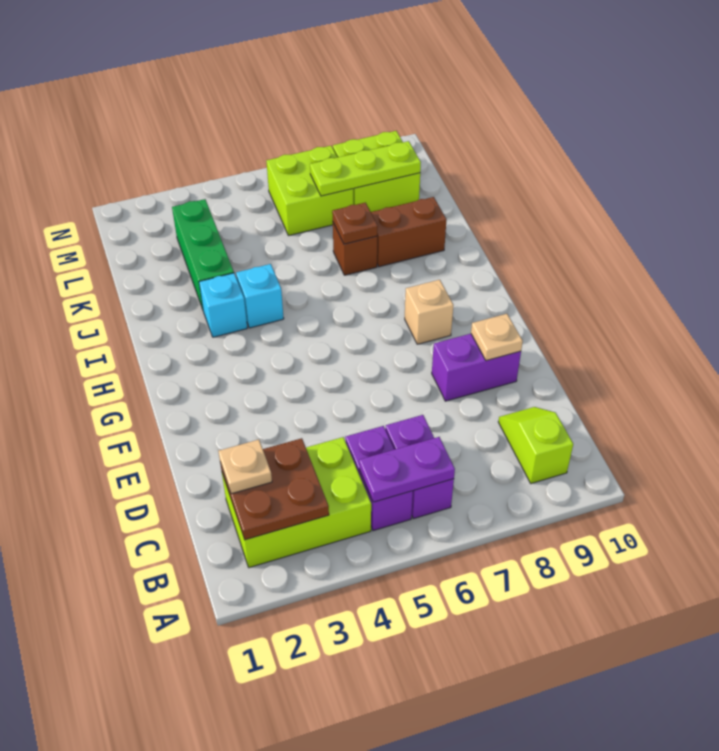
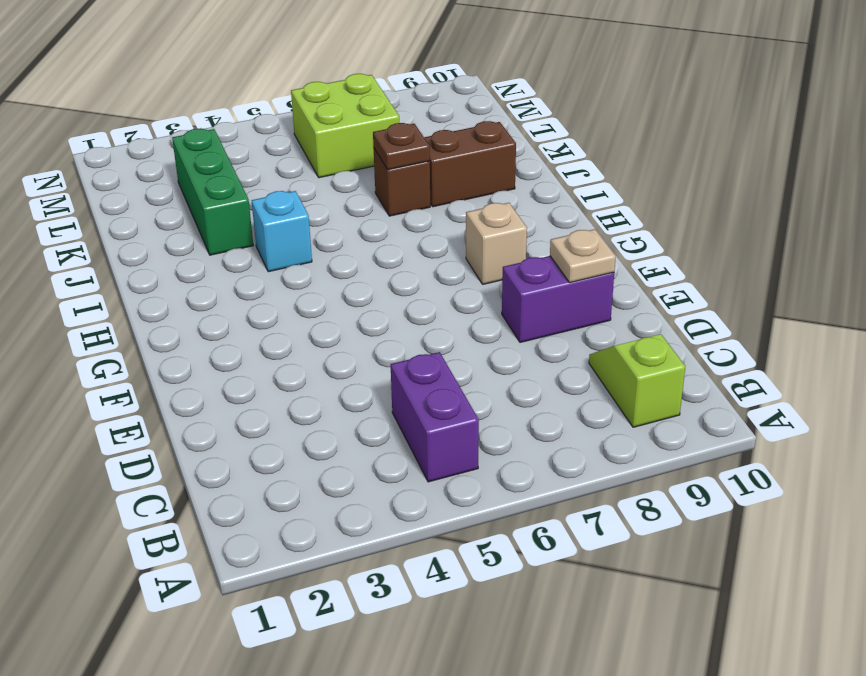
none -> lime brick B2:C4 level 1
none -> purple brick B6:C6 level 1
none -> cyan brick I3 level 1

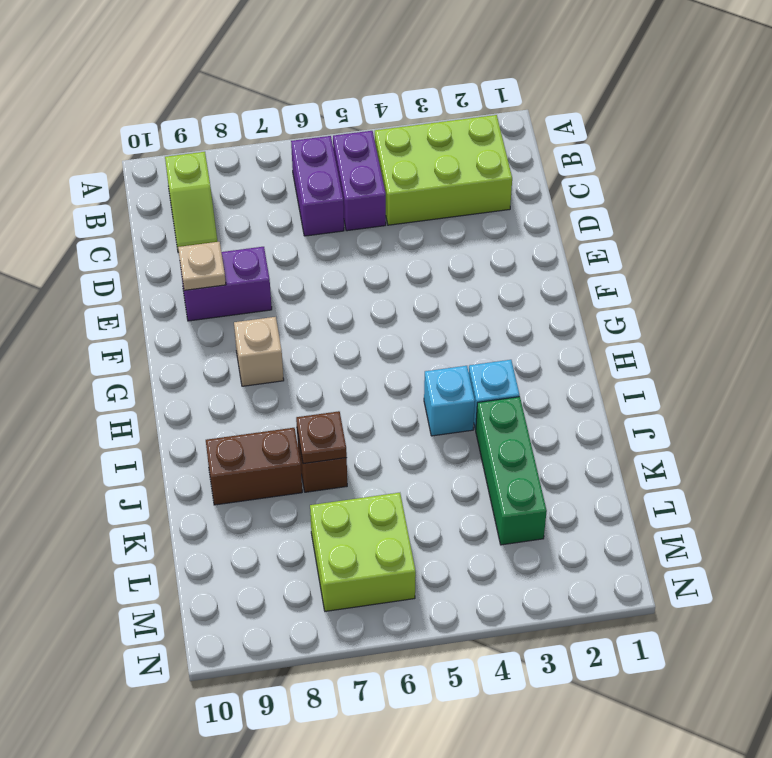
none -> lime brick L8:M9 level 1
none -> brown plate B2:C3 level 2
none -> purple plate B5:B6 level 2

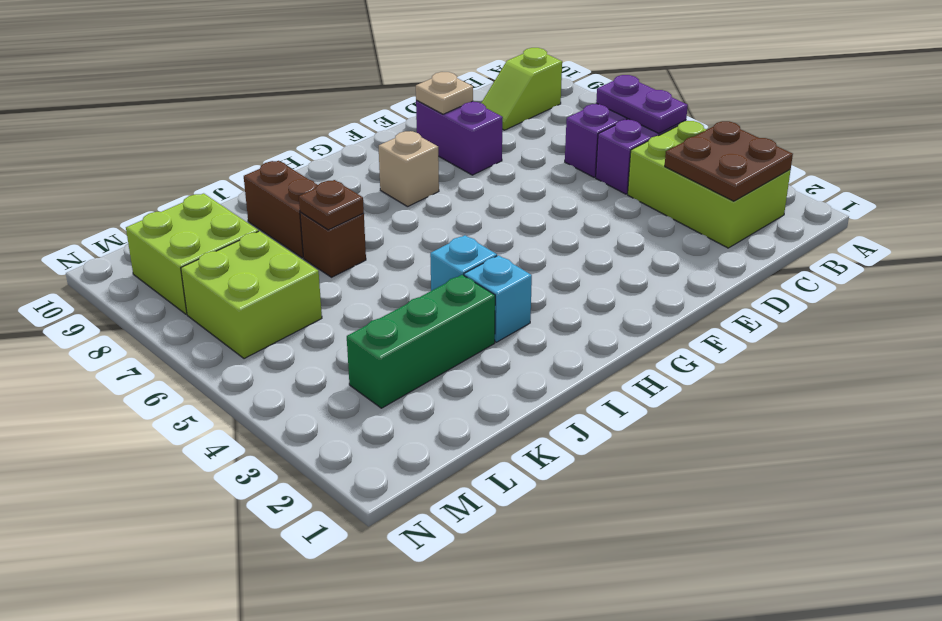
none -> lime plate L7:L9 level 2
none -> tan plate C2 level 3

